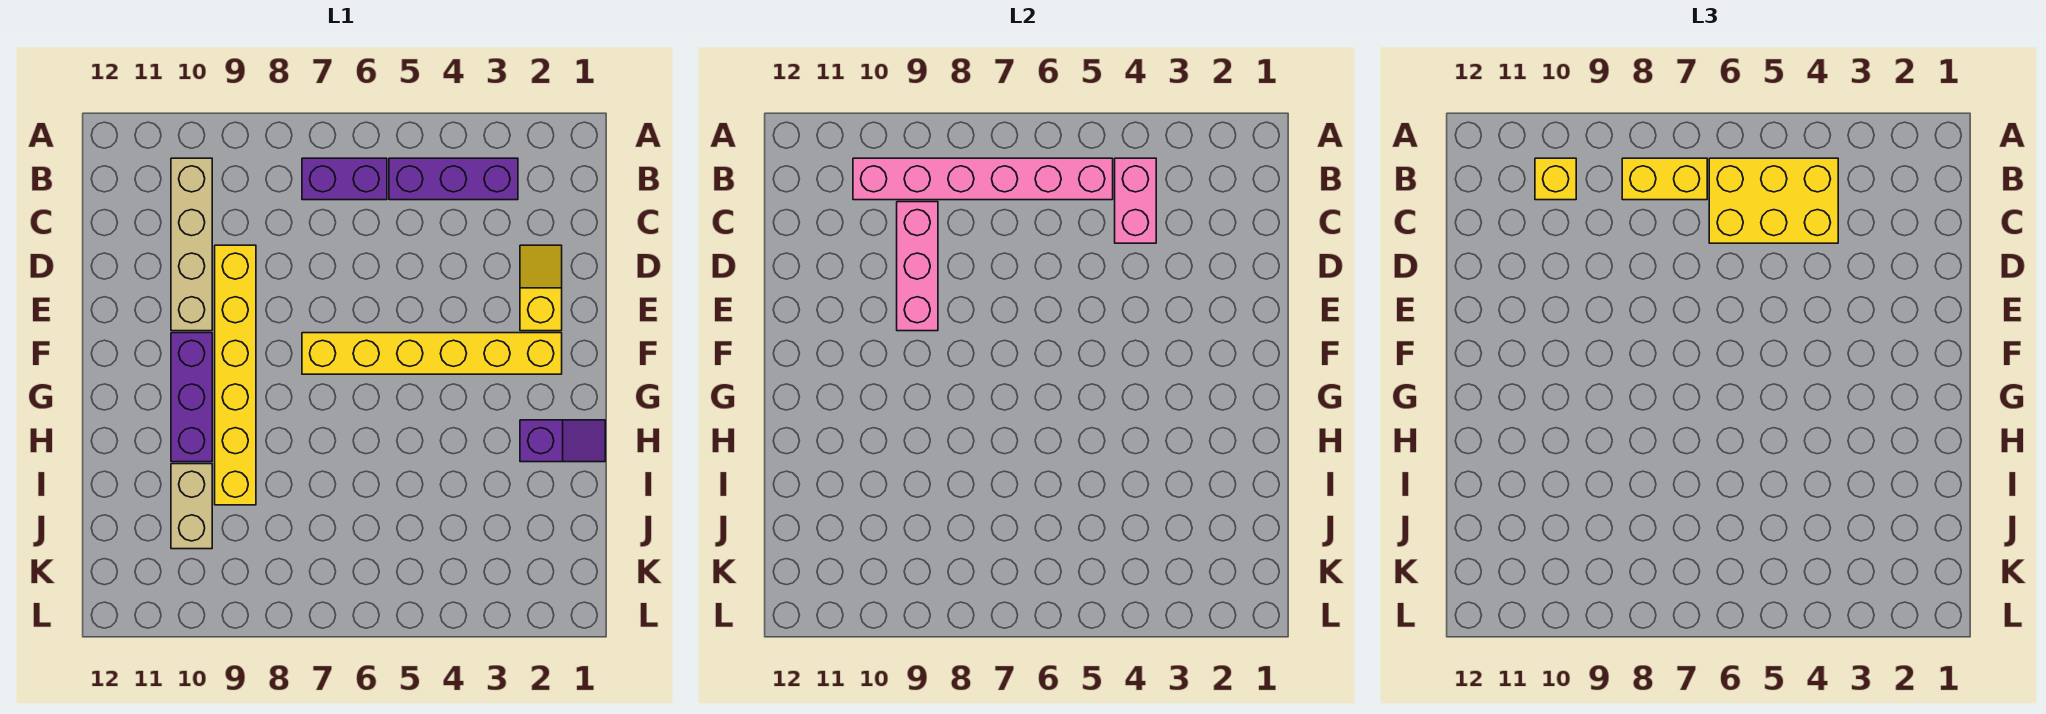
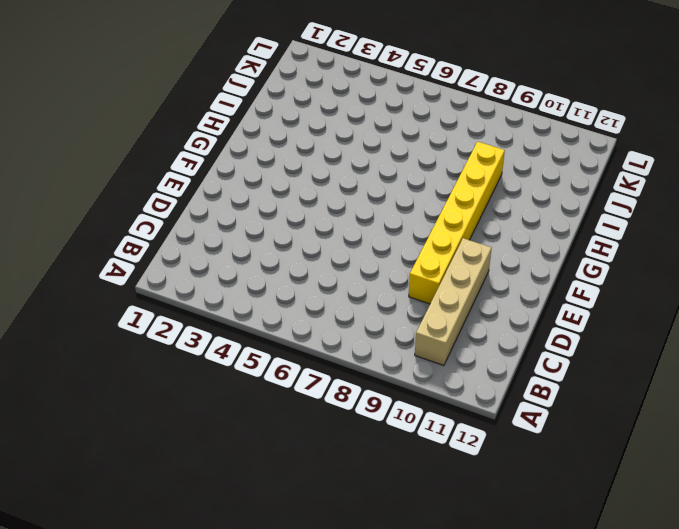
none -> purple brick B3:B5 level 1
none -> purple brick B6:B7 level 1
none -> yellow slope D2:E2 level 1 top E

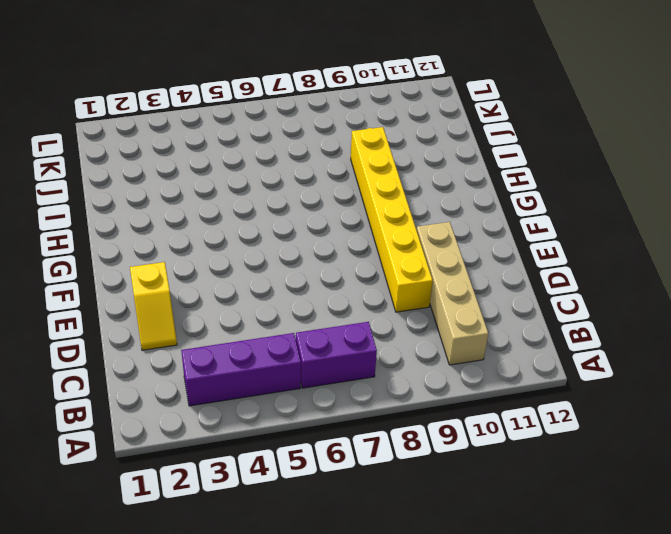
none -> yellow brick F2:F7 level 1
none -> purple brick F10:H10 level 1
none -> purple slope H1:H2 level 1 top 2

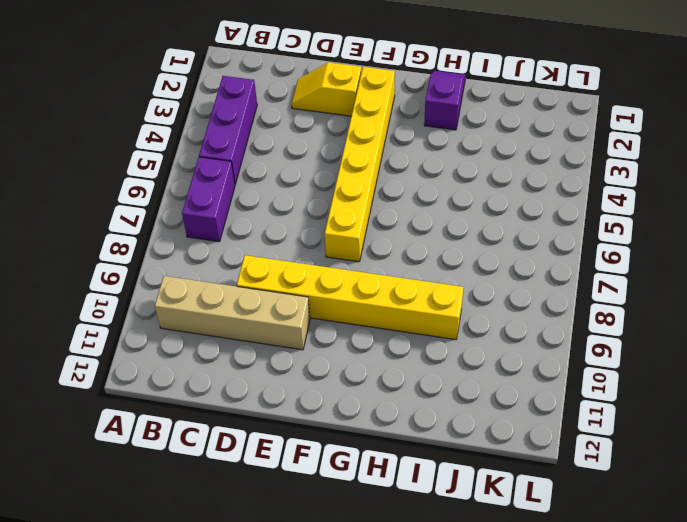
none -> purple brick F10:H10 level 1
none -> tan brick I10:J10 level 1
none -> pink brick B4:C4 level 2

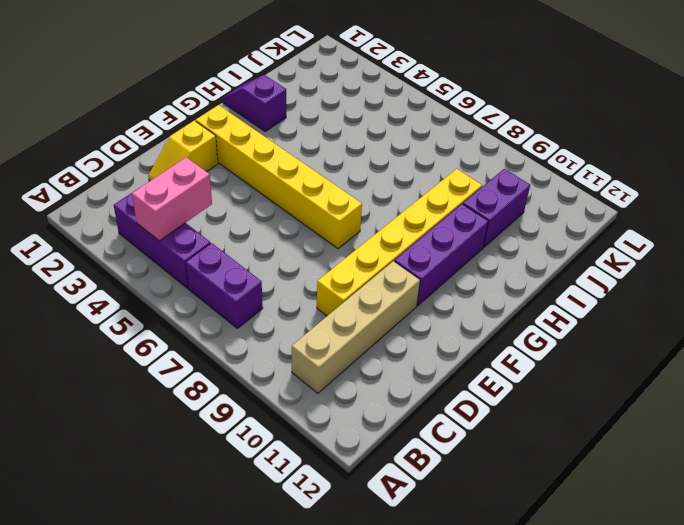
purple brick I10:J10 level 1 -> tan brick I10:J10 level 1
none -> pink brick B5:B10 level 2
none -> pink brick C9:E9 level 2
none -> yellow brick B4:C6 level 3

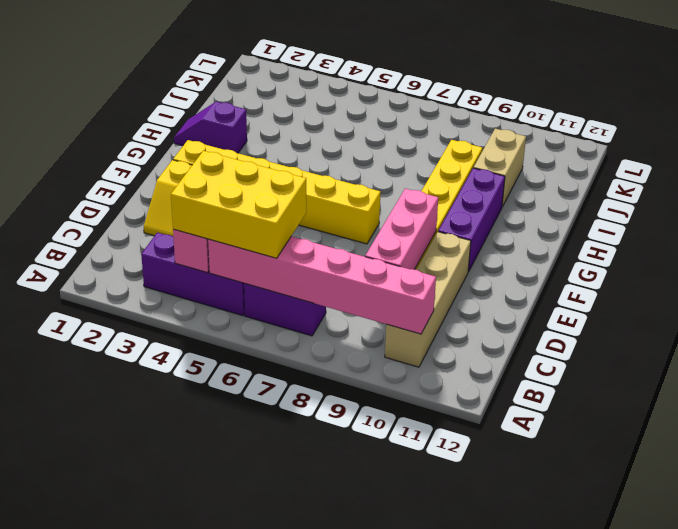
none -> yellow brick B7:B8 level 3
none -> yellow brick B10 level 3

